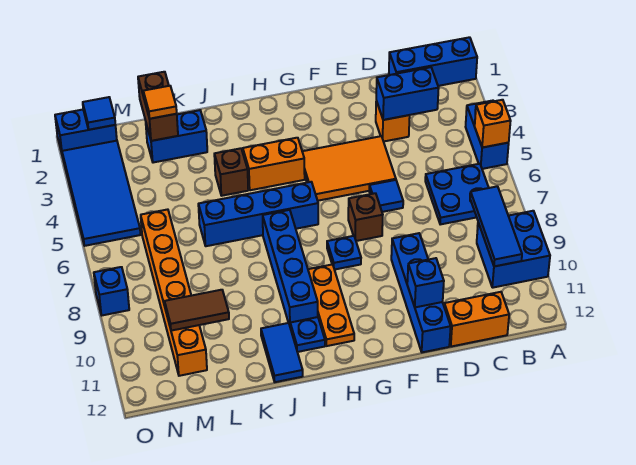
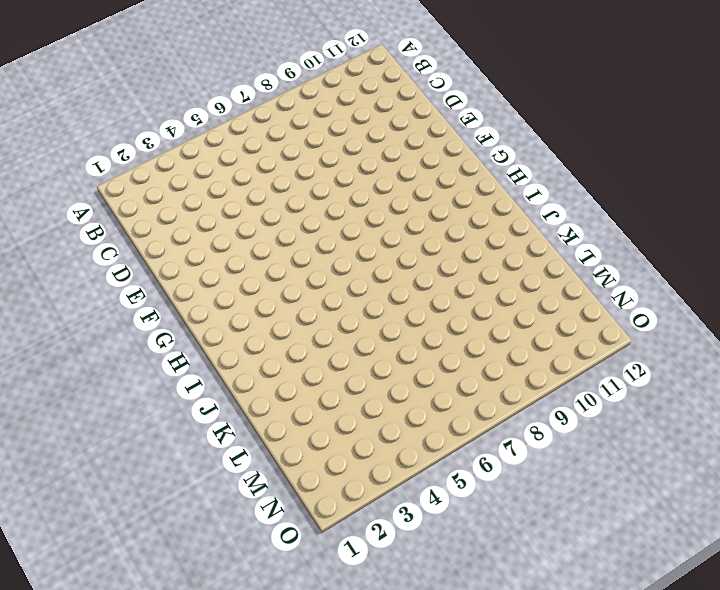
none -> blue brick A1:C1 level 1
none -> blue brick A4:A5 level 1
none -> blue brick A9:B10 level 1
none -> blue plate B6:C7 level 1

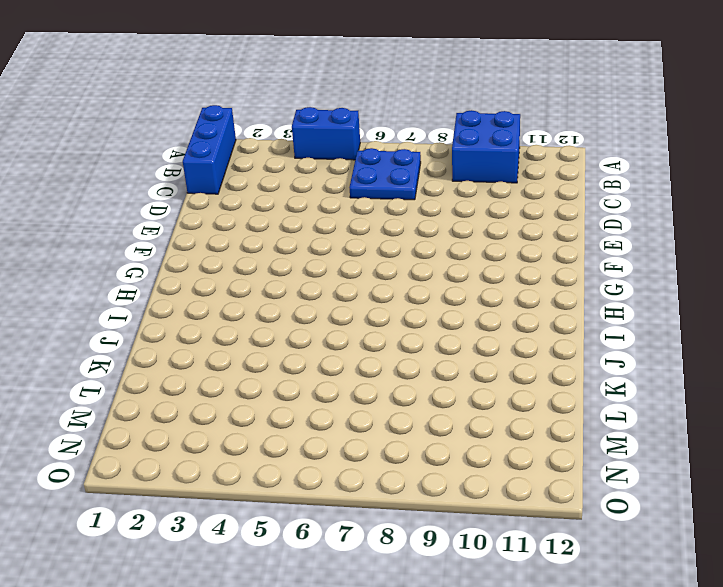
none -> orange brick C12:D12 level 1
none -> orange brick D3 level 1
none -> orange tile E4:G5 level 1
none -> blue tile E6 level 1

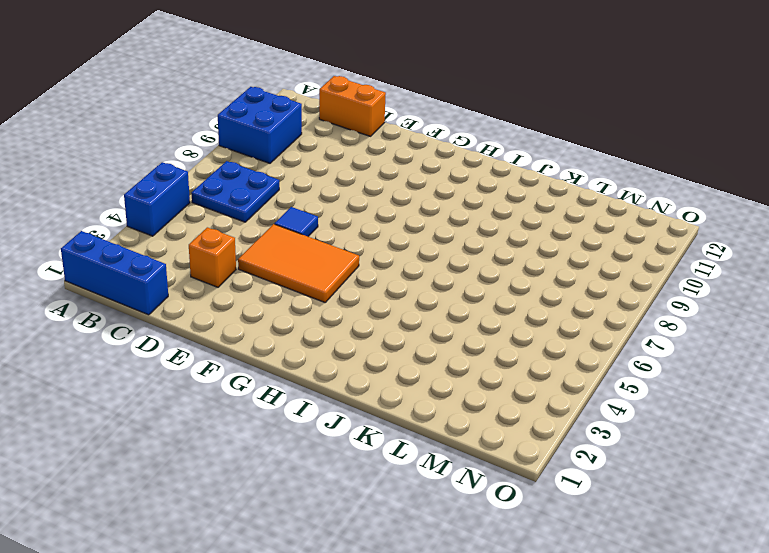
none -> blue brick E9:E12 level 1
none -> brown brick F7 level 1
none -> blue plate G8 level 1
none -> orange brick H4:I4 level 1

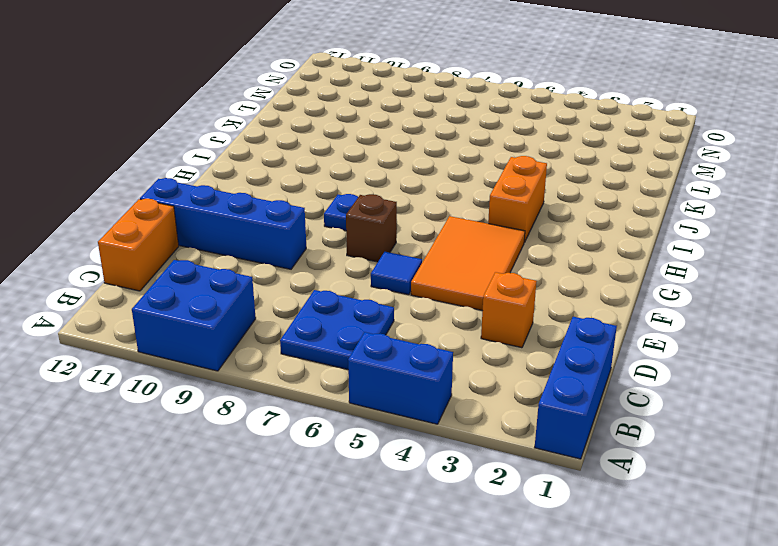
none -> blue brick H6:K6 level 1
none -> orange plate H9:H11 level 1
none -> blue brick I7:I10 level 1
none -> blue plate I11 level 1

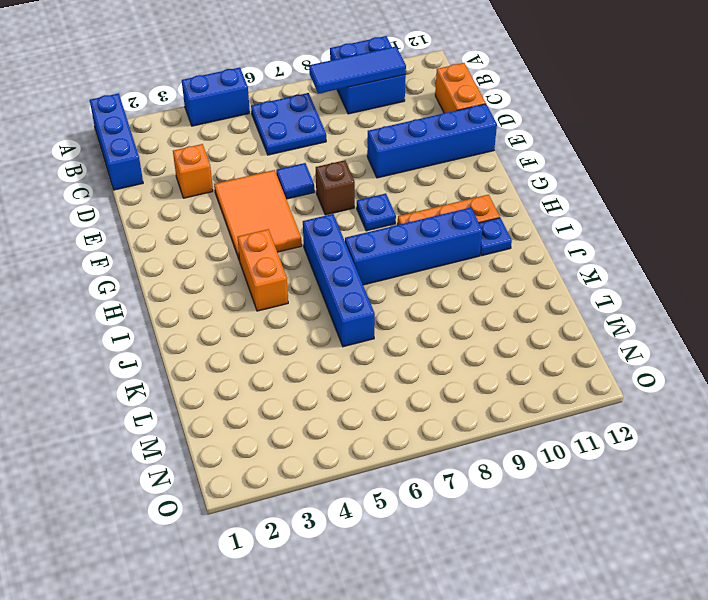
none -> brown brick J4 level 1
none -> blue tile J11:J12 level 1
none -> blue brick K2:L2 level 1
none -> orange brick M6:M11 level 1

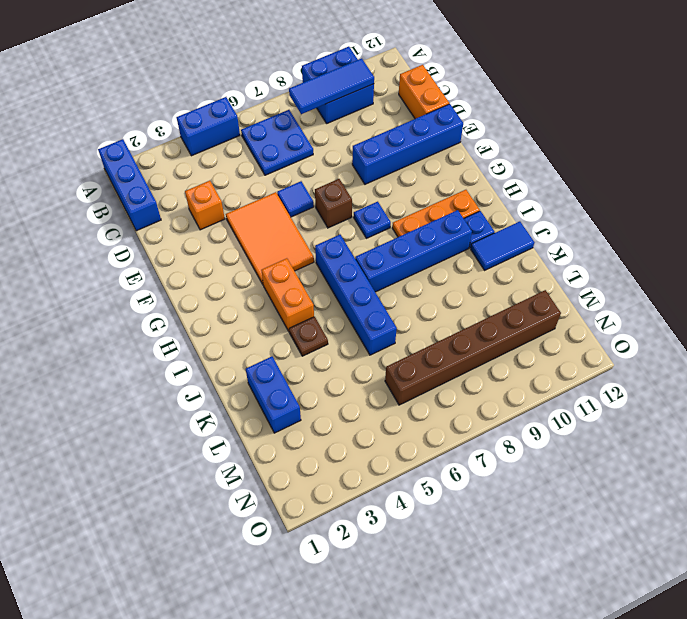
brown plate J4 level 1 -> brown brick J4 level 1
brown brick M6:M11 level 1 -> orange brick M6:M11 level 1
none -> blue brick N1:O1 level 1
none -> blue tile N2:O5 level 1
none -> blue brick O8 level 1
none -> orange brick A5 level 2

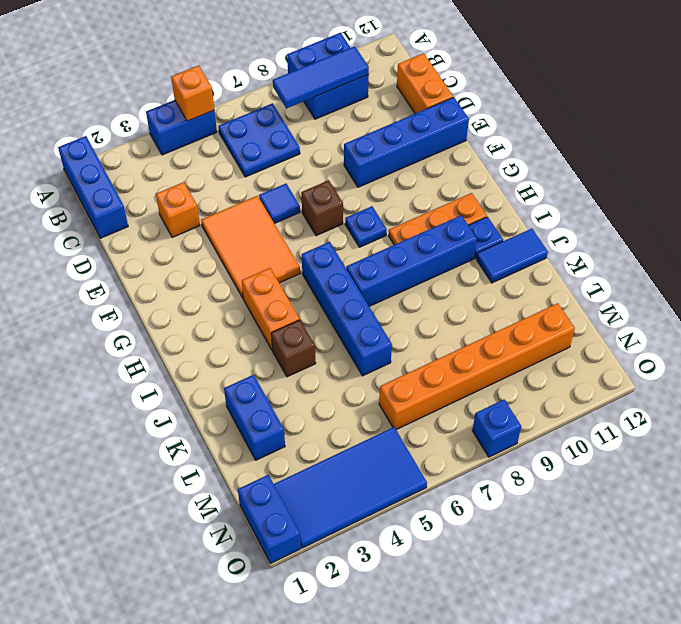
none -> blue brick C3:D3 level 2
none -> blue brick E11 level 2
none -> brown brick L1:L2 level 2
none -> brown tile L10:M10 level 2

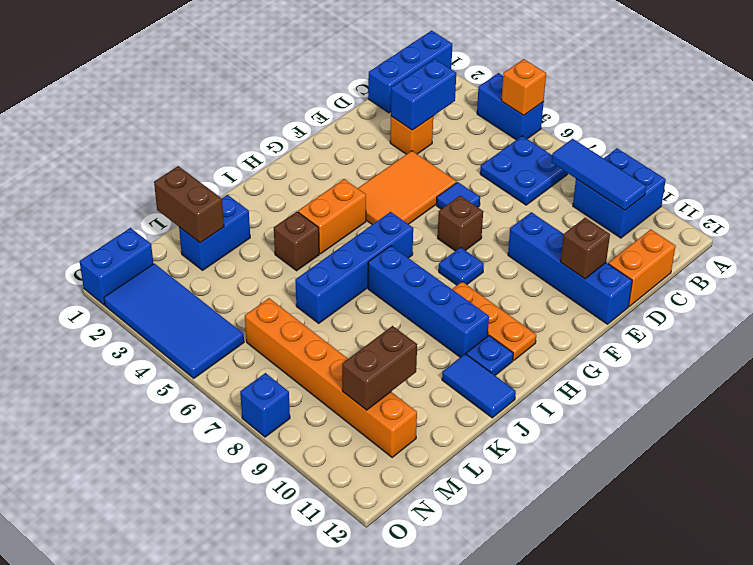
brown brick E11 level 2 -> blue brick E11 level 2
brown brick L10:M10 level 2 -> brown tile L10:M10 level 2
none -> blue tile N1 level 2
none -> orange tile L2 level 3

